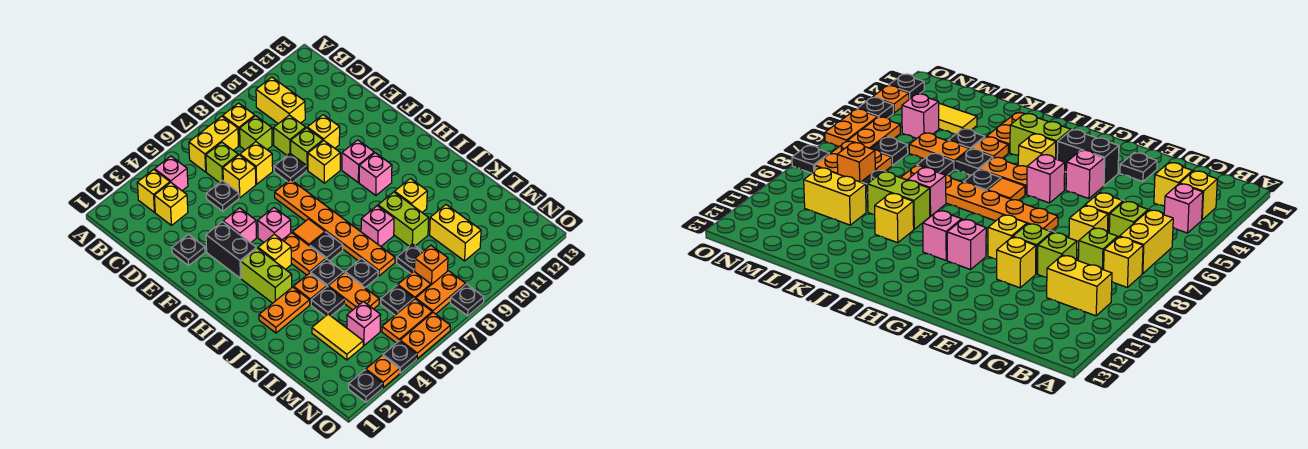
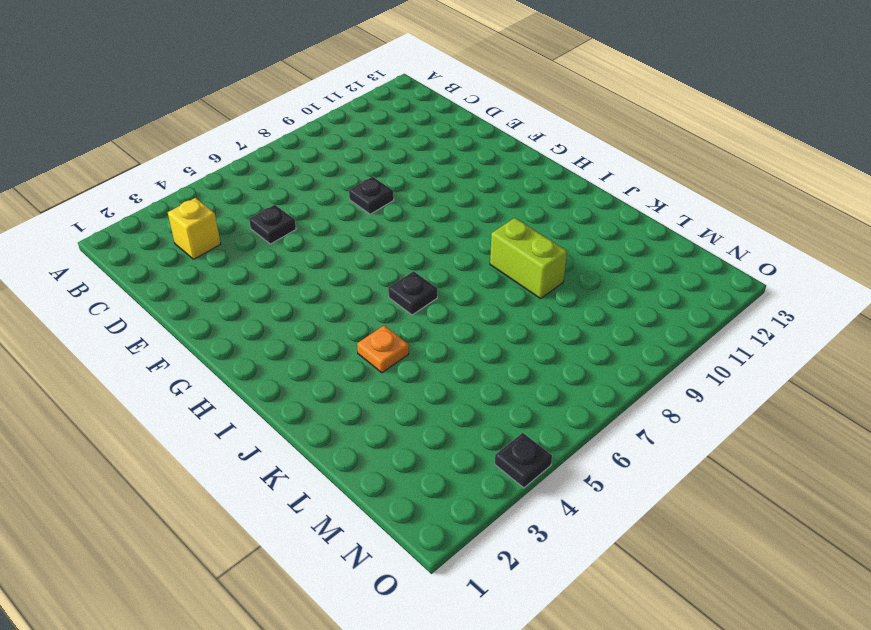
none -> yellow brick B3 level 1
none -> pink brick B4 level 1
none -> yellow brick B6:B7 level 1
none -> yellow brick B8 level 1

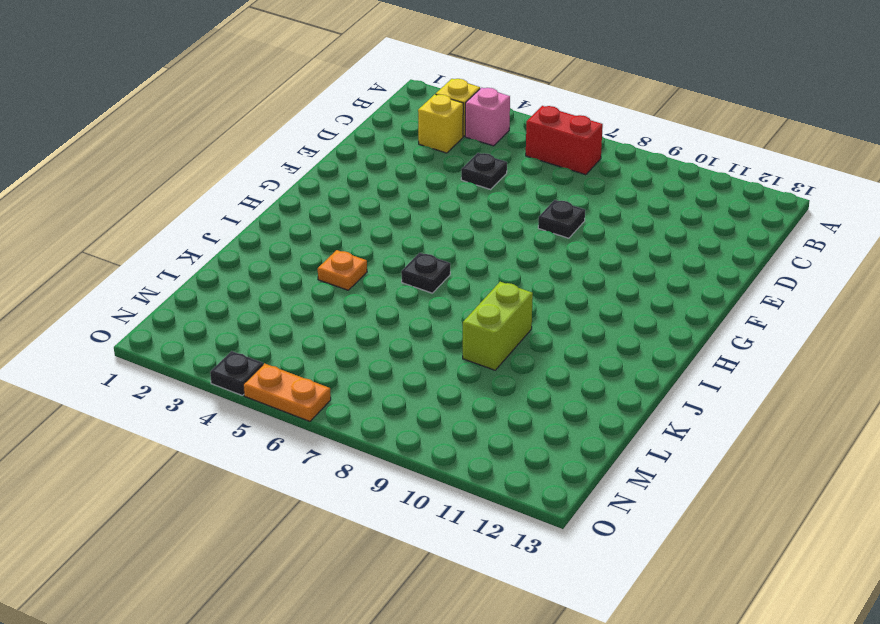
red brick B6:B7 level 1 -> yellow brick B6:B7 level 1
none -> yellow brick B8 level 1
none -> yellow brick B10:C10 level 1
none -> lime brick C6 level 1
none -> lime brick C8 level 1

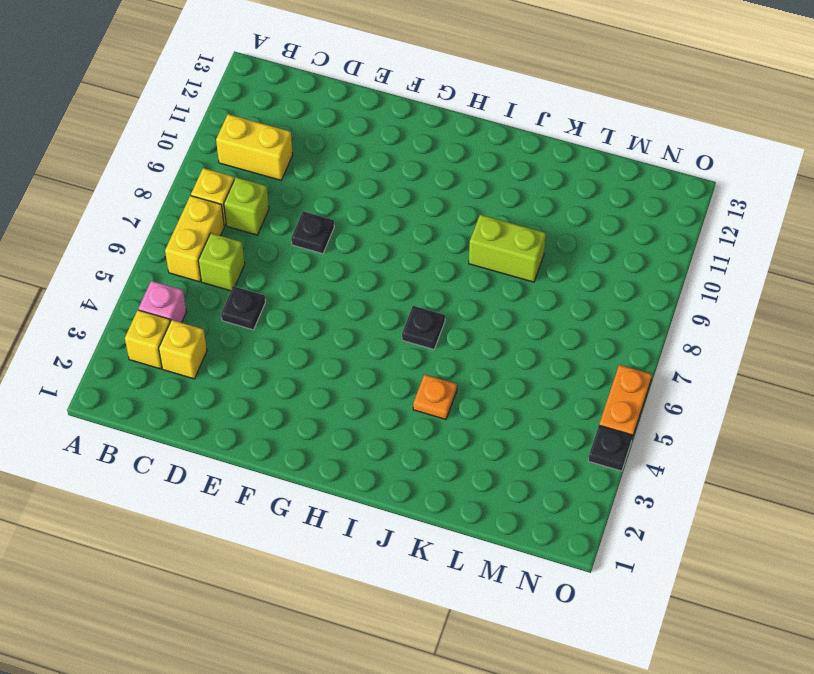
none -> yellow brick D6 level 1
none -> yellow brick D7 level 1
none -> lime brick D9 level 1
none -> black plate E2 level 1

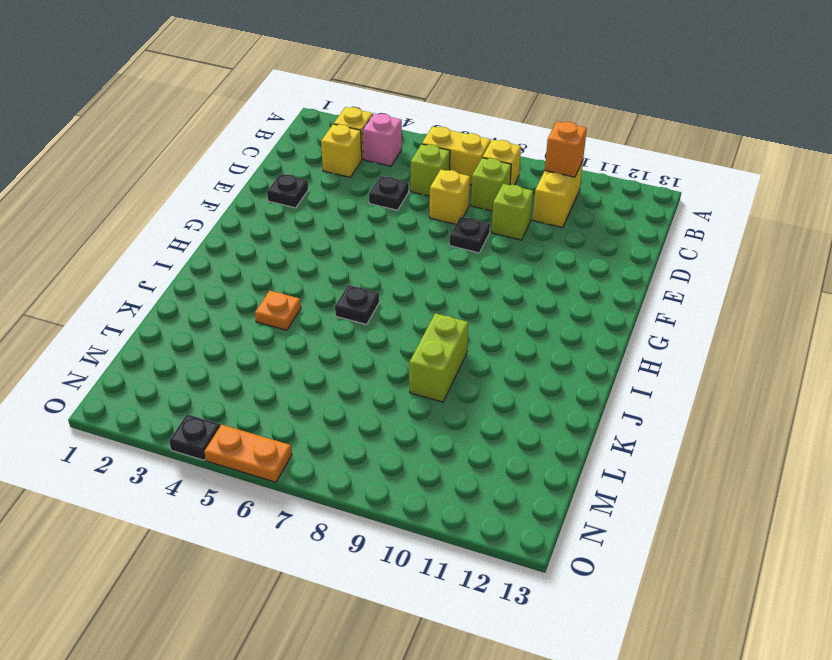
orange brick B10 level 2 -> orange brick M8 level 1
none -> yellow brick D6 level 1
none -> lime brick E9 level 1
none -> yellow brick E10 level 1
none -> black brick F3:G3 level 1

